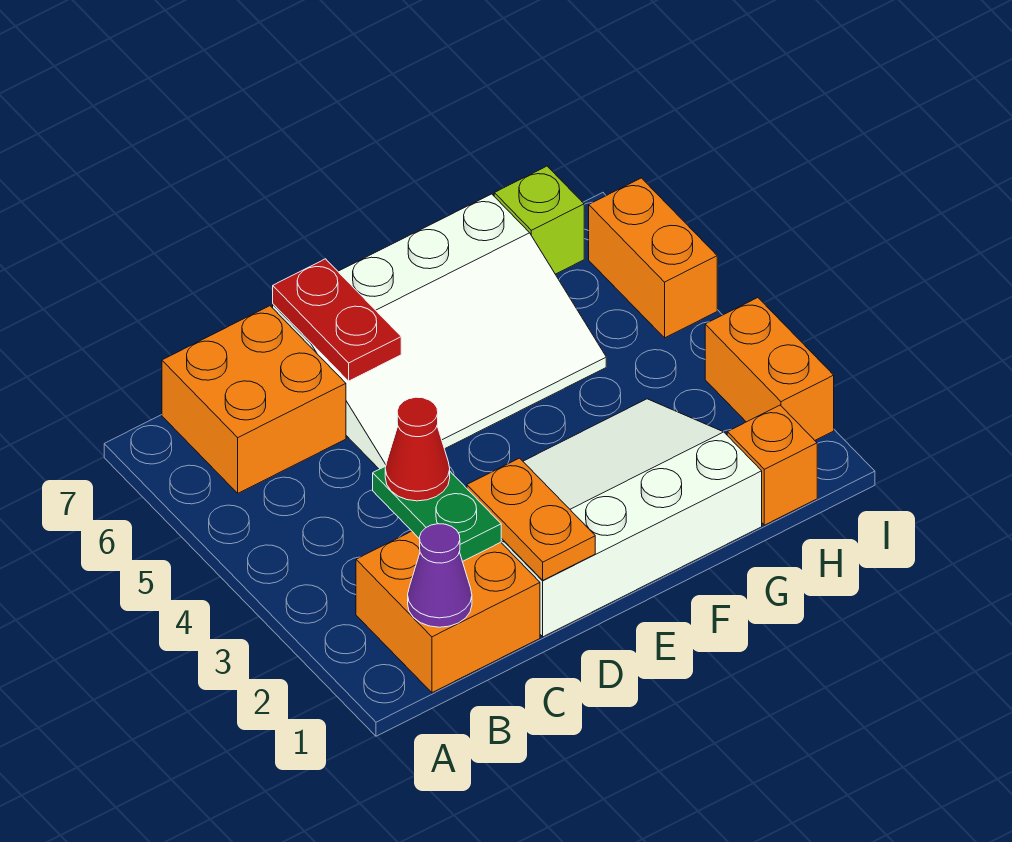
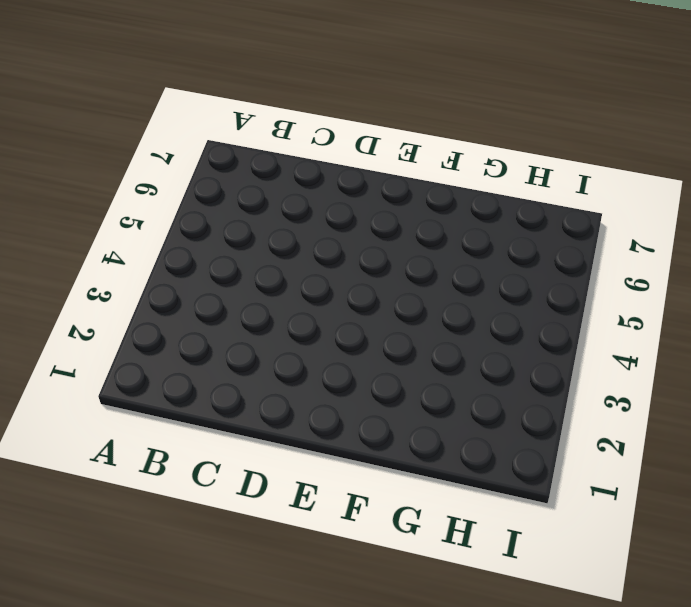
none -> orange brick B1:C2 level 1
none -> orange brick B6:C7 level 1
none -> white slope D1:G3 level 1 top 1

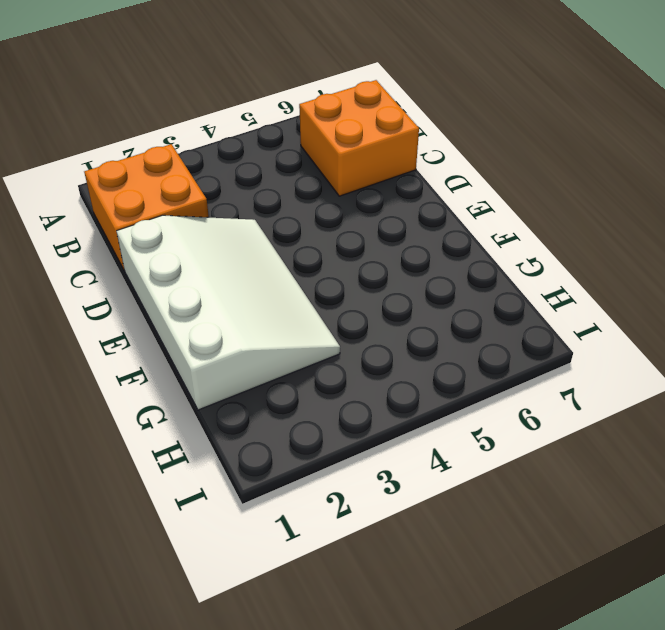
none -> white slope D5:G7 level 1 top 7
none -> orange brick H1 level 1
none -> lime brick H7 level 1

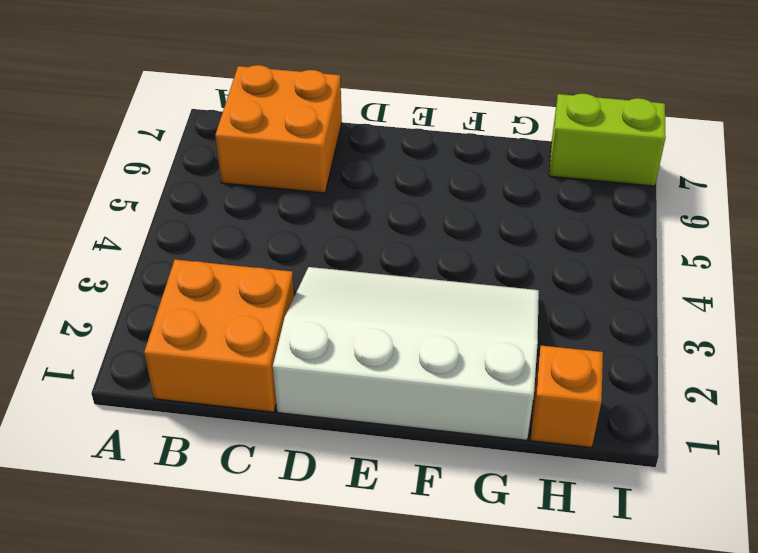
lime brick H7:I7 level 1 -> lime brick H7 level 1
none -> white slope D5:G7 level 1 top 7
none -> orange brick I2:I3 level 1
none -> orange brick I5:I6 level 1

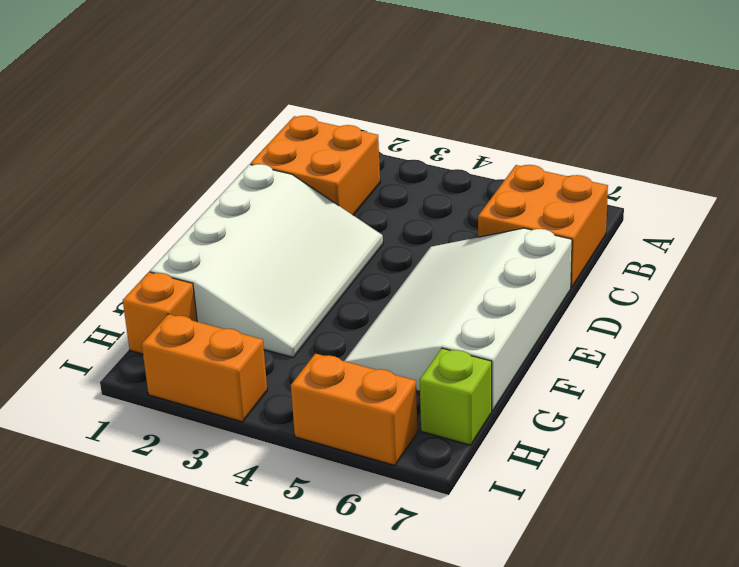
none -> purple cone B1 level 2
none -> green plate C2:C3 level 2
none -> orange plate D1:D2 level 2

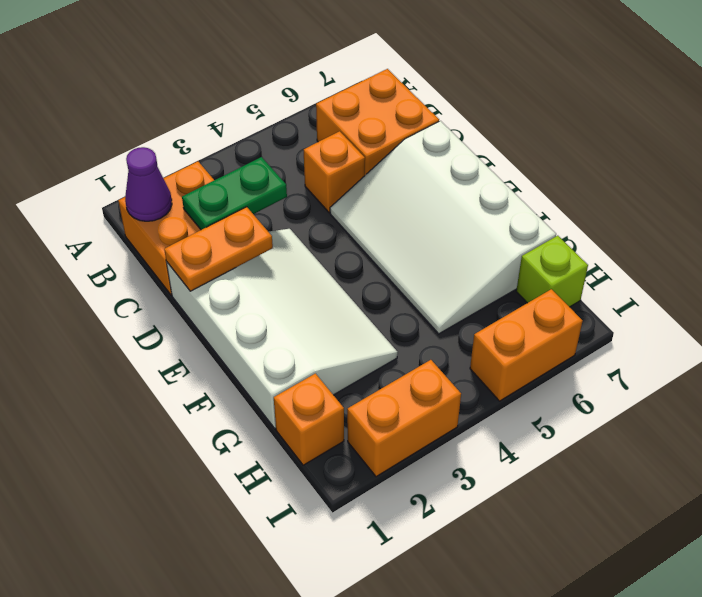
orange brick C5 level 1 -> none
none -> red plate D6:D7 level 2
none -> red cone C3 level 3

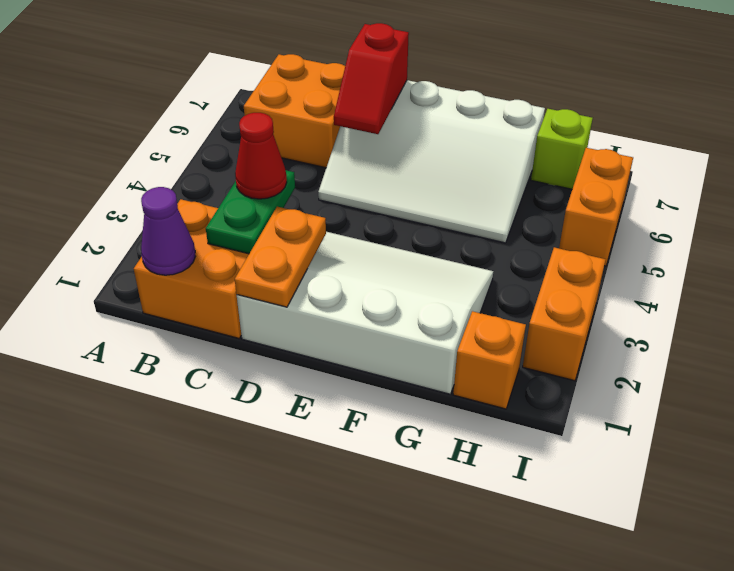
red slope D6:D7 level 2 top 7 -> red plate D6:D7 level 2

